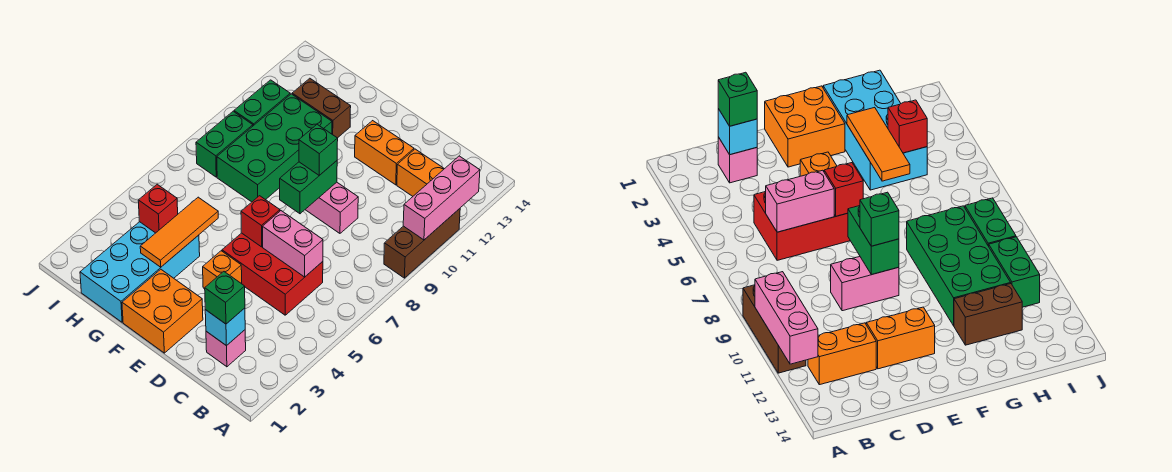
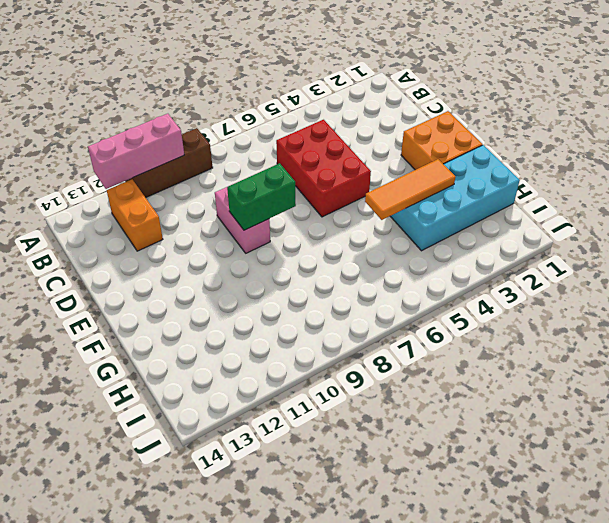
none -> pink brick C2 level 1
none -> orange brick D12:E12 level 1
none -> orange brick E4 level 1

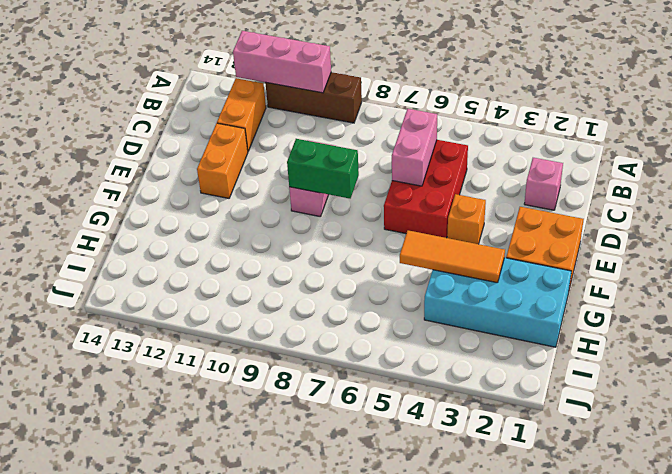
none -> green brick G8:H11 level 1
none -> brown brick G12:H12 level 1
none -> green brick I8:I9 level 1

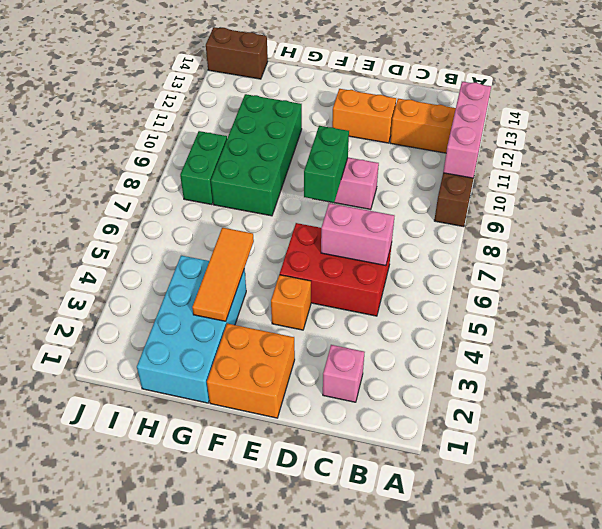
brown brick I14:J14 level 1 -> brown brick G12:H12 level 1
none -> green brick I10:I11 level 1
none -> cyan brick C2 level 2
none -> red brick E6 level 2

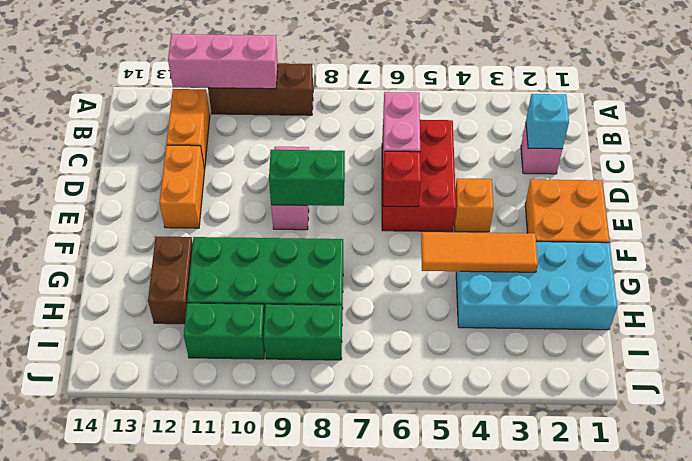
none -> red brick H4 level 2
none -> green brick C2 level 3
none -> green brick E9 level 3

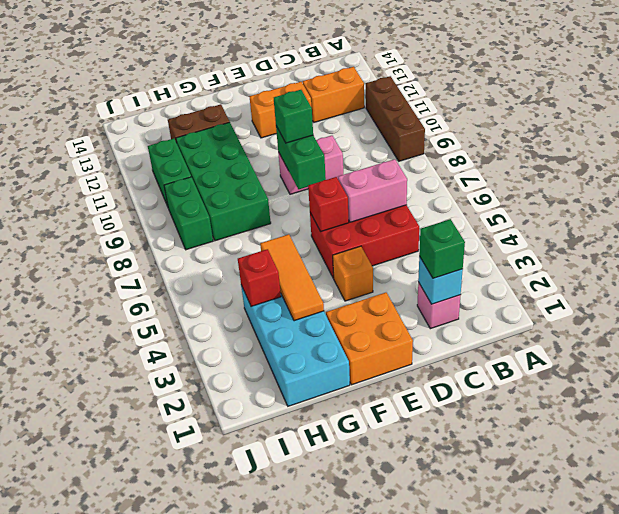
none -> pink brick A10:A12 level 2

